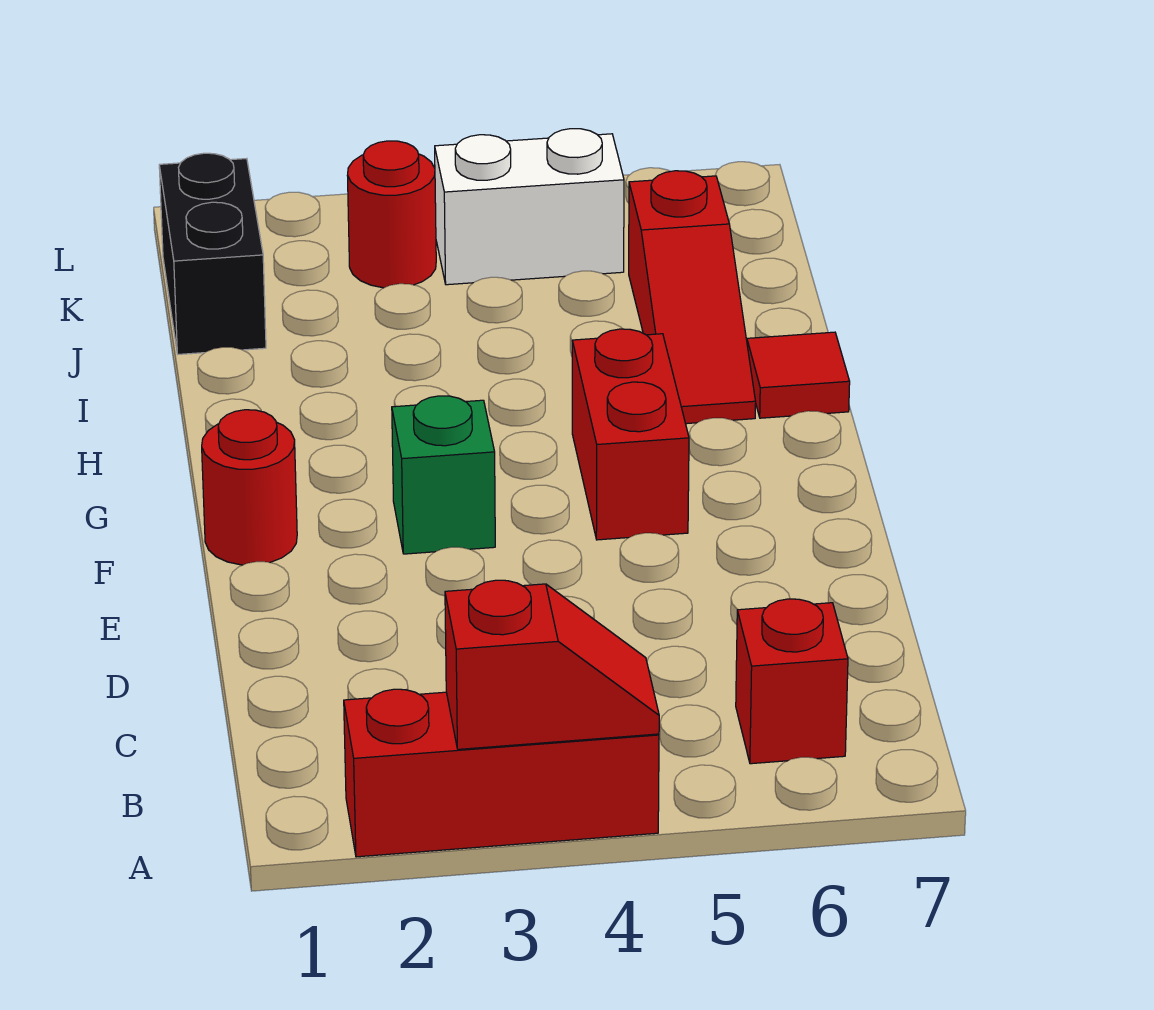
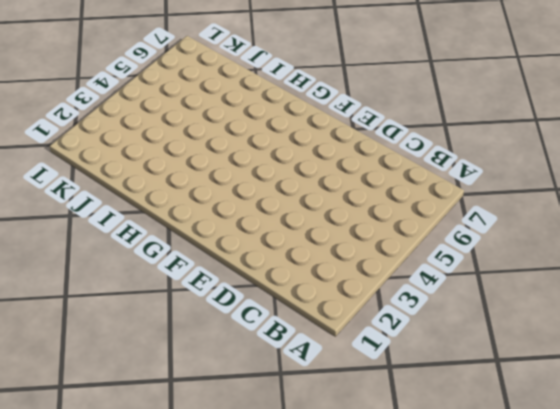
none -> red brick A2:A4 level 1
none -> red brick B6 level 1

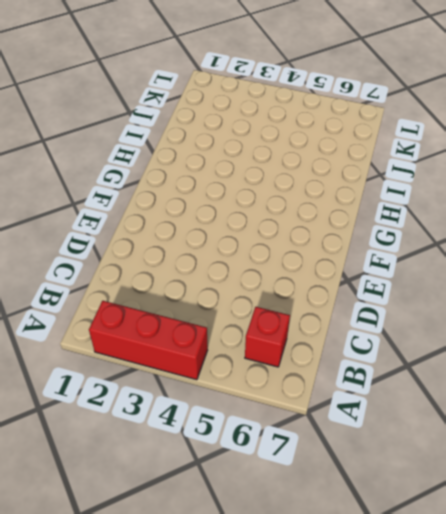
none -> red round brick F1 level 1
none -> green brick F3 level 1

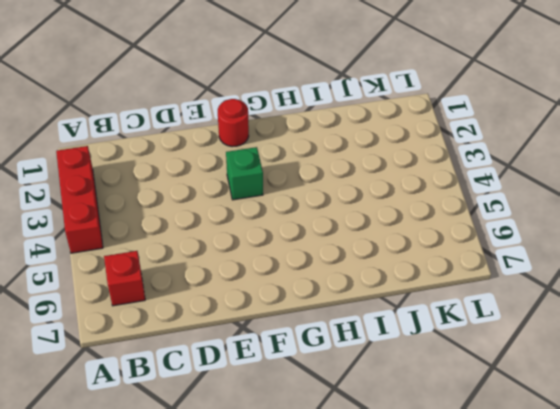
none -> red brick F5:G5 level 1
none -> red slope H6:J6 level 1 top J

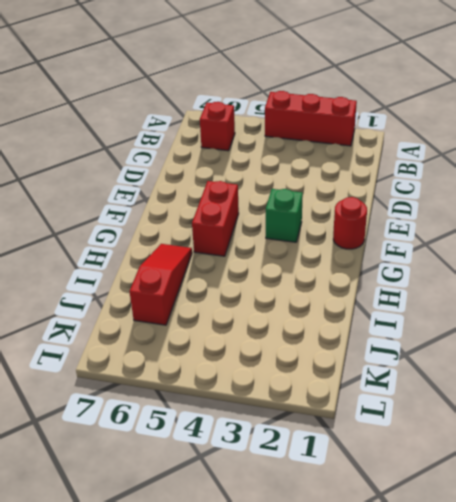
none -> red tile H7 level 1
none -> black brick J1:K1 level 1

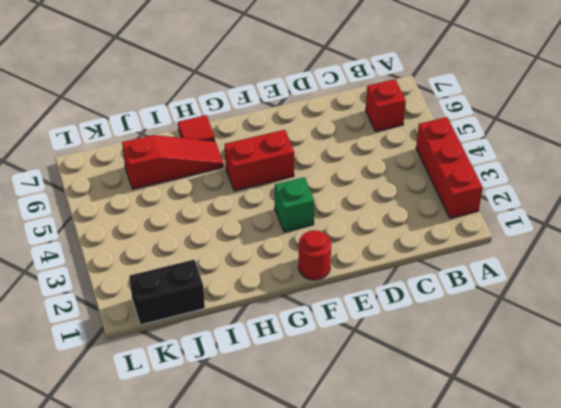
none -> red round brick K3 level 1
none -> white brick K4:K5 level 1

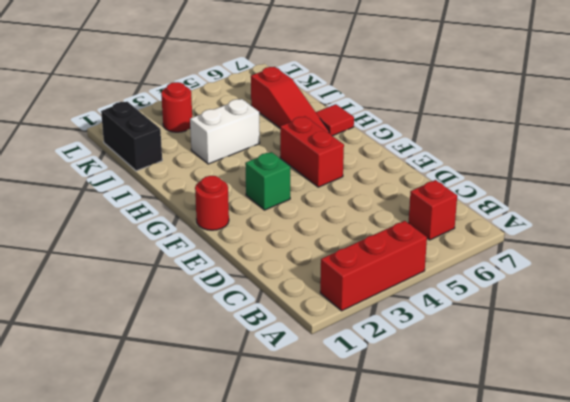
white brick I3:I4 level 1 -> white brick K4:K5 level 1
none -> red slope A3:A4 level 2 top 3

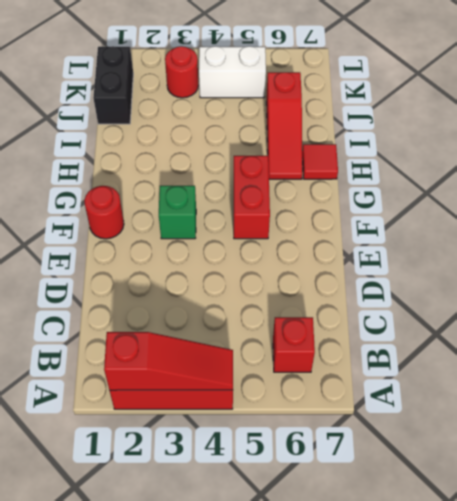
red slope A2:A4 level 2 top 2 -> red slope A3:A4 level 2 top 3

